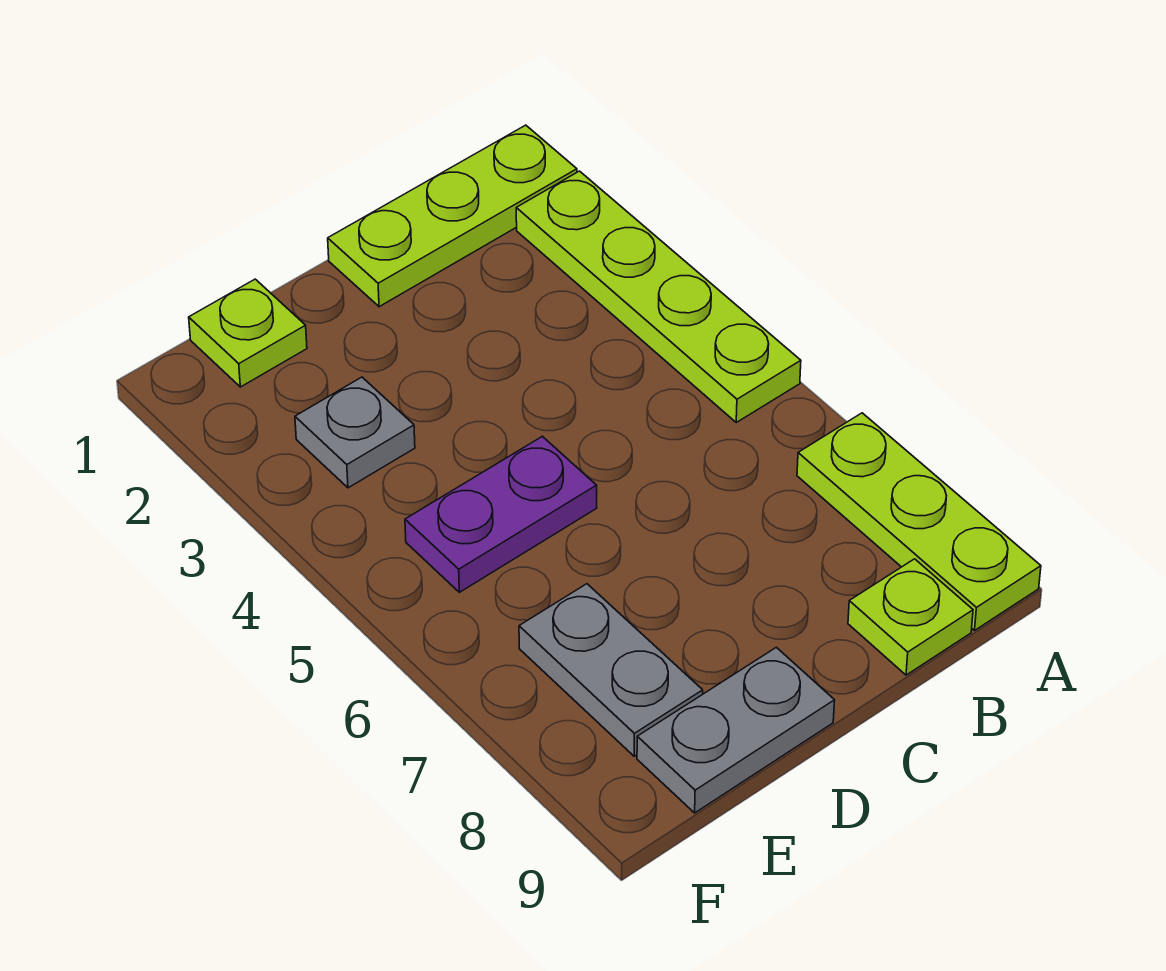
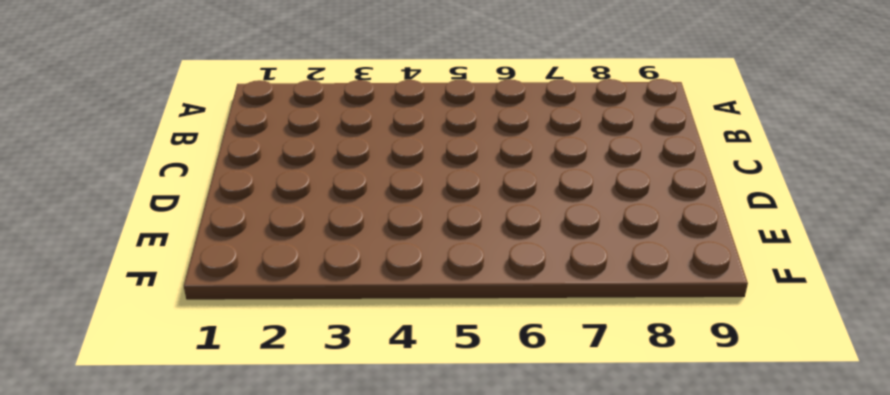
none -> lime plate A1:C1 level 1
none -> lime plate A2:A5 level 1

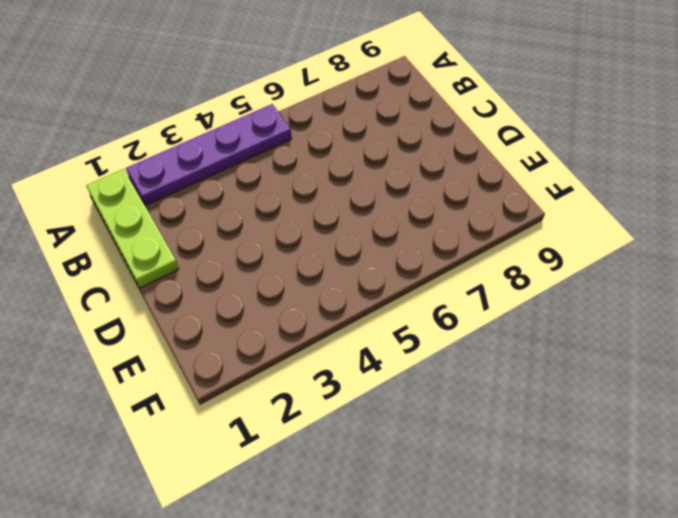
purple plate A2:A5 level 1 -> lime plate A2:A5 level 1
none -> lime plate A7:A9 level 1
none -> lime plate B9 level 1

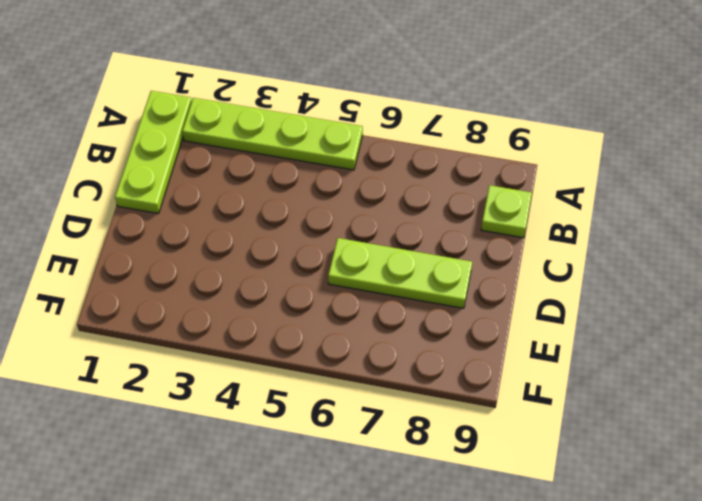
lime plate D6:D8 level 1 -> lime plate A7:A9 level 1
none -> purple plate D5:E5 level 1
none -> grey plate D9:E9 level 1

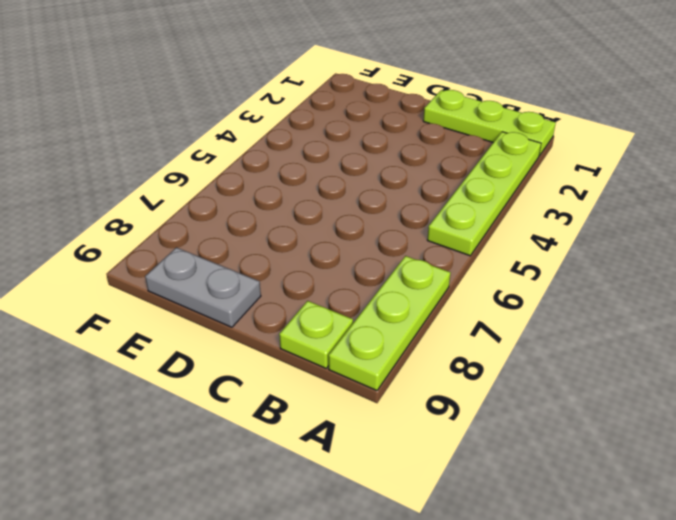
none -> purple plate D5:E5 level 1
none -> lime plate E1 level 1

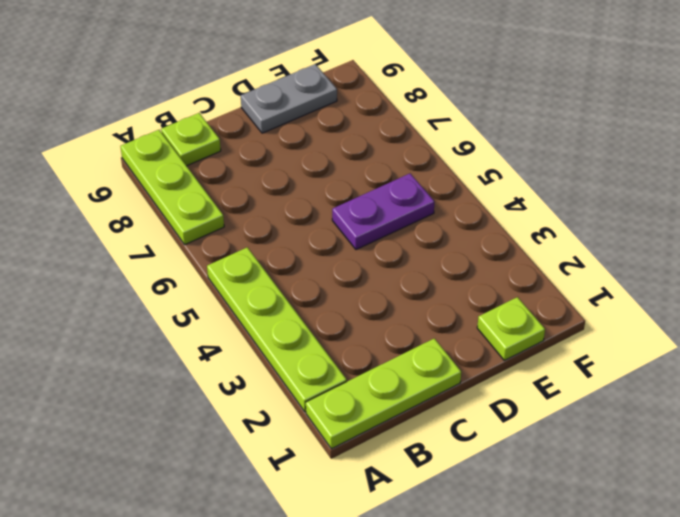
none -> grey plate E3 level 1
none -> grey plate E7:E8 level 1

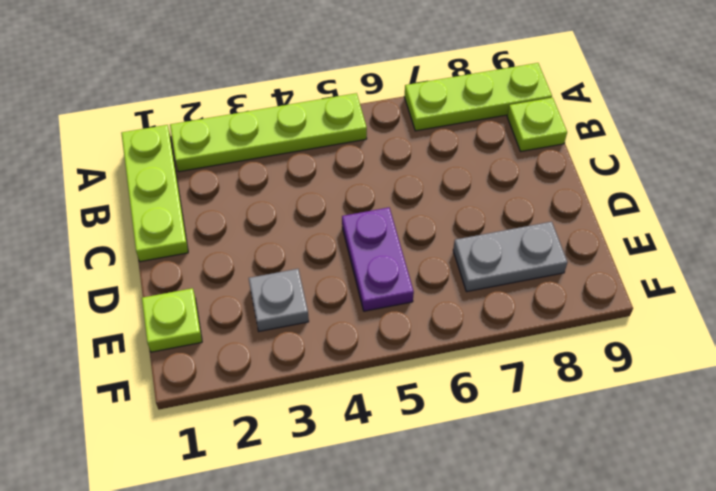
none -> grey plate D9:E9 level 1

